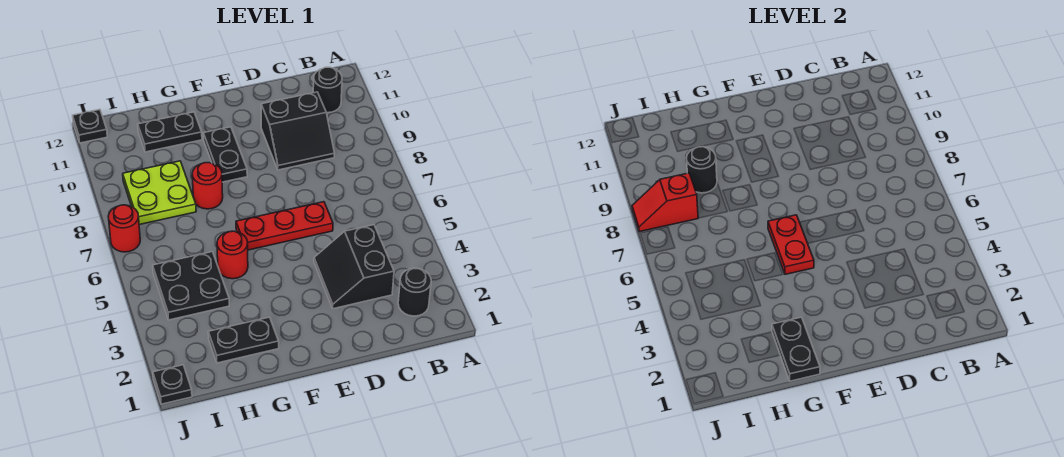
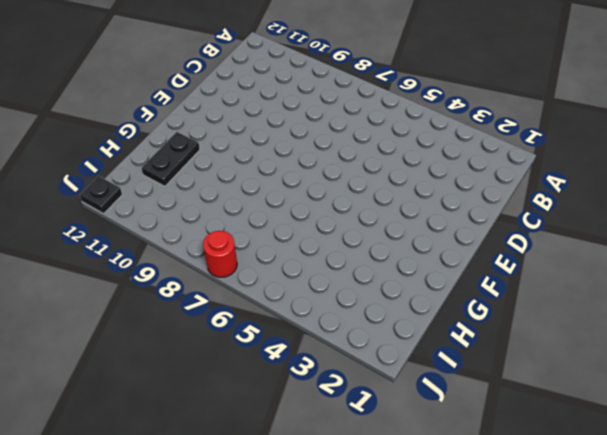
none -> black round brick B2 level 1
none -> black round brick B11 level 1
none -> black slope C3:D4 level 1 top C

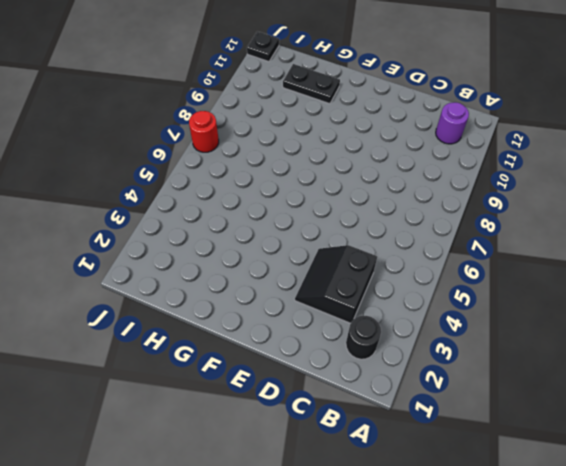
purple round brick B11 level 1 -> black round brick B11 level 1
none -> black slope C9:D10 level 1 top 10
none -> red plate D6:F6 level 1
none -> black plate F9:F10 level 1

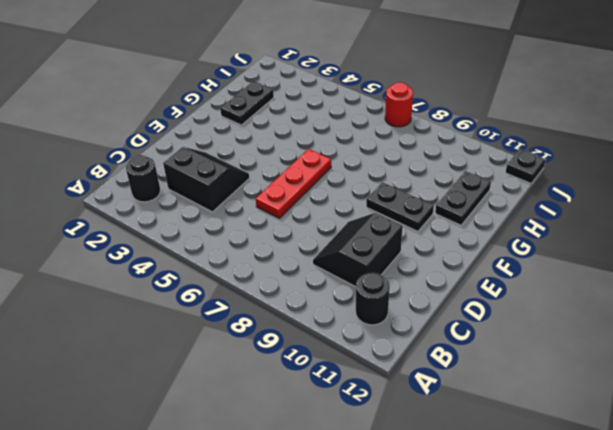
none -> red round brick G5 level 1
none -> red round brick G8 level 1
none -> black plate H4:I5 level 1

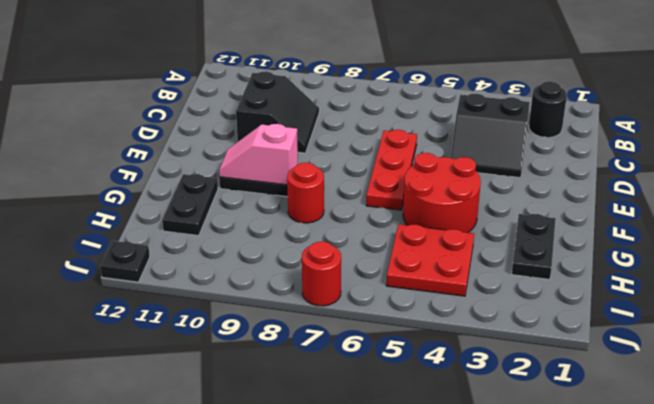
red round brick F4:G5 level 1 -> red round brick G5 level 1
pink slope F9:F10 level 2 top 9 -> none
red plate H4:I5 level 1 -> black plate H4:I5 level 1
none -> black round brick B11 level 1
none -> lime plate H8:I9 level 1
none -> black plate J1 level 1

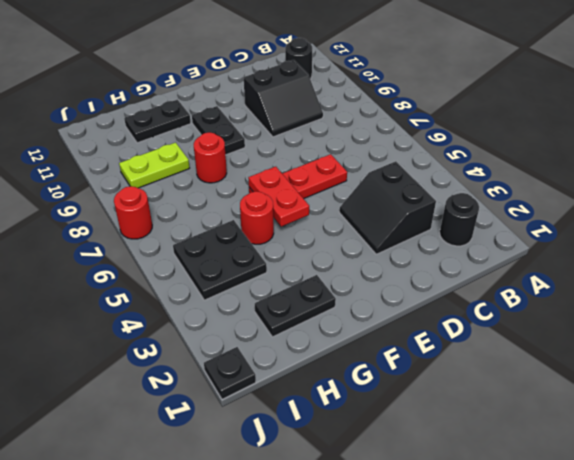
lime plate H9:I9 level 1 -> lime plate H8:I9 level 1
none -> black plate J12 level 1
none -> black plate G1:G2 level 2
none -> black round brick H9 level 2

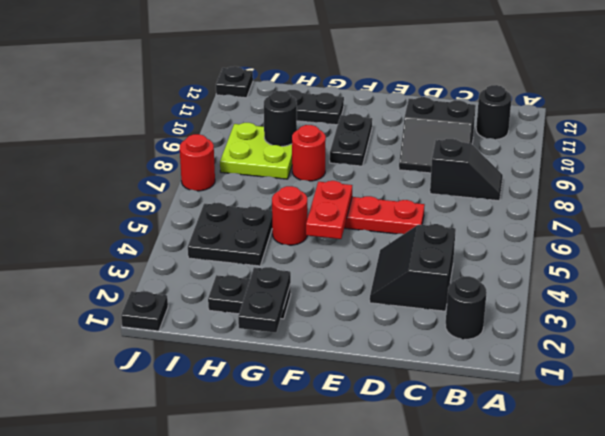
black slope B8:C8 level 1 top C -> none
none -> red slope I8:J8 level 2 top I

